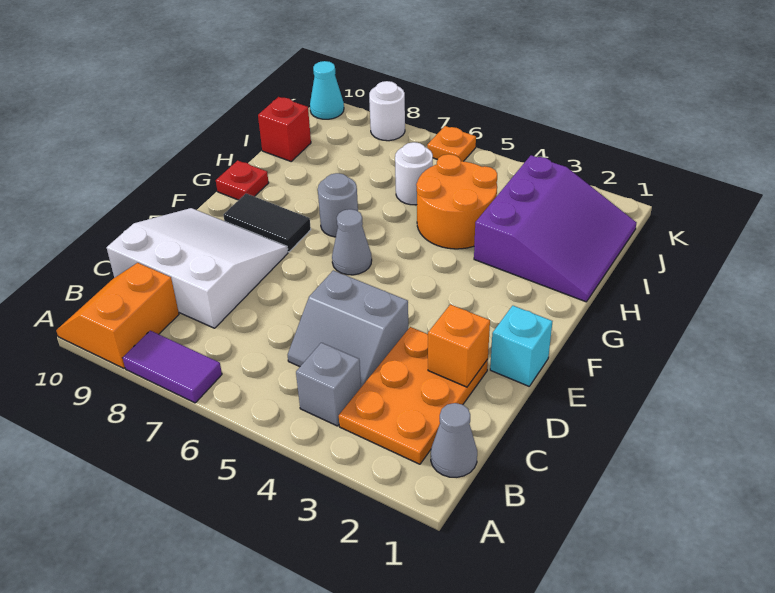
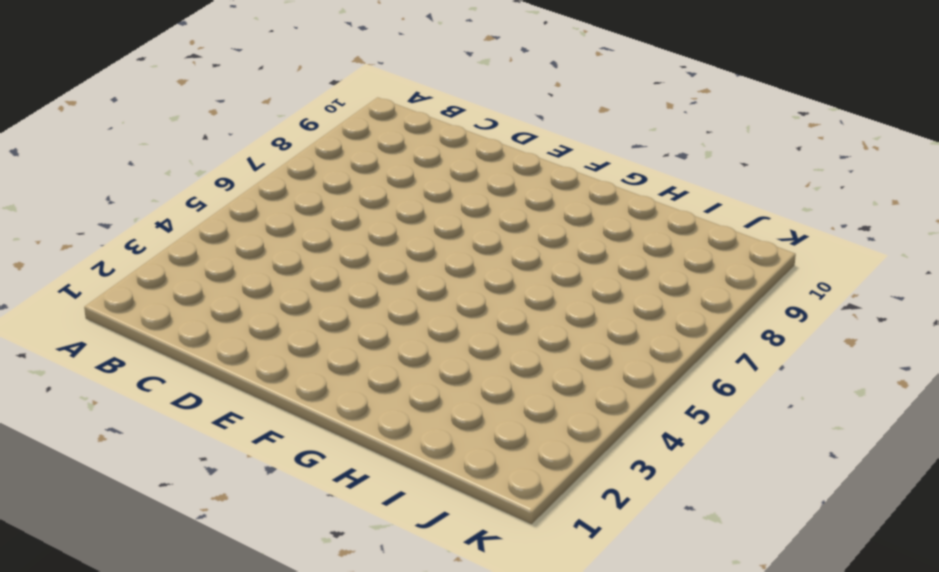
none -> purple tile A7:A8 level 1
none -> orange slope A9:B10 level 1 top 9
none -> grey cone B1 level 1

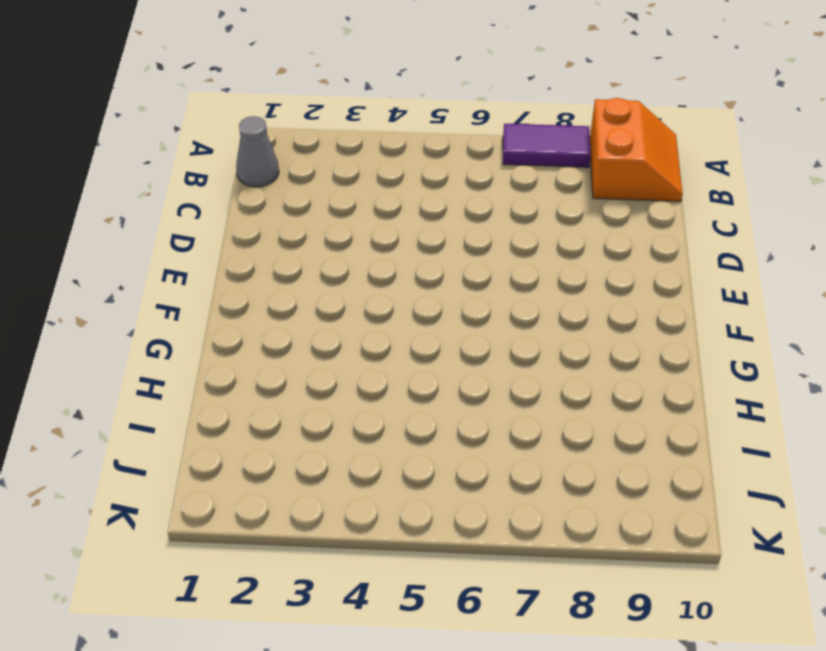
none -> orange plate B2:D3 level 1
none -> grey brick B4 level 1
none -> grey slope C4:D5 level 1 top D

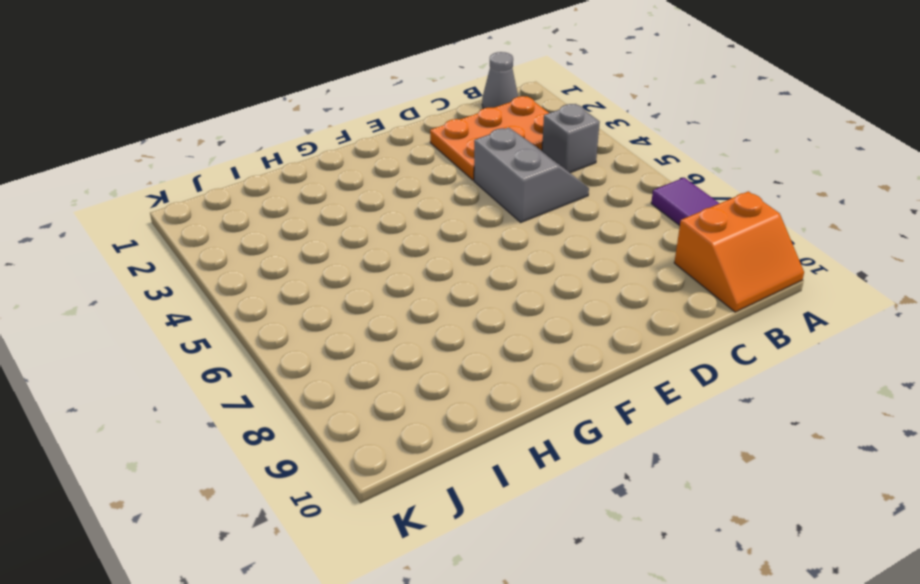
none -> white slope C8:E10 level 1 top C
none -> cyan brick E1 level 1
none -> grey cone F6 level 1

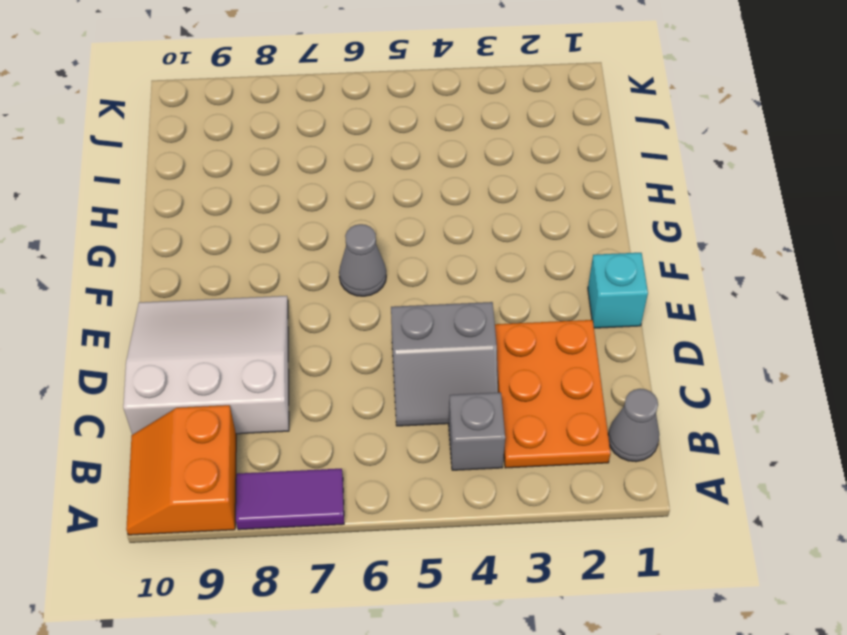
none -> black tile F8:F9 level 1
none -> grey round brick G7 level 1
none -> red plate G10 level 1

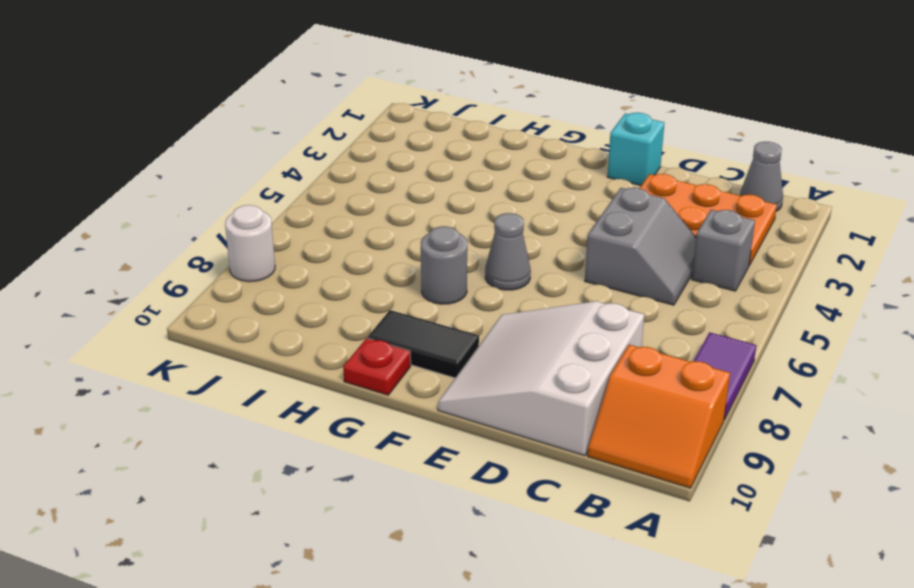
black tile F9:G9 level 1 -> black tile F8:F9 level 1
none -> purple slope H1:J3 level 1 top 3
none -> orange round brick H4:I5 level 1
none -> white round brick I6 level 1

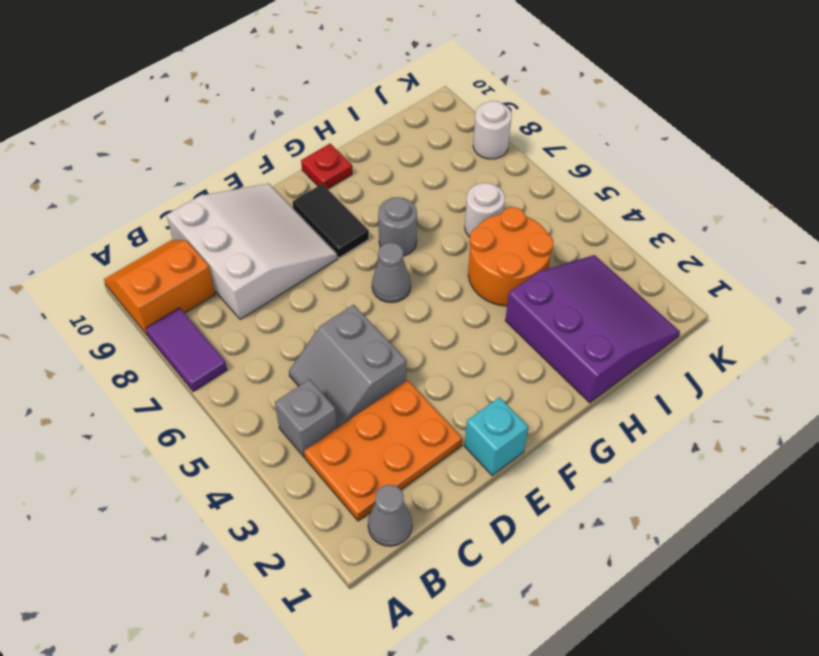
purple slope H1:J3 level 1 top H -> purple slope H1:J3 level 1 top 3
none -> red brick I10 level 1
none -> orange plate K6 level 1
none -> cyan cone K10 level 1

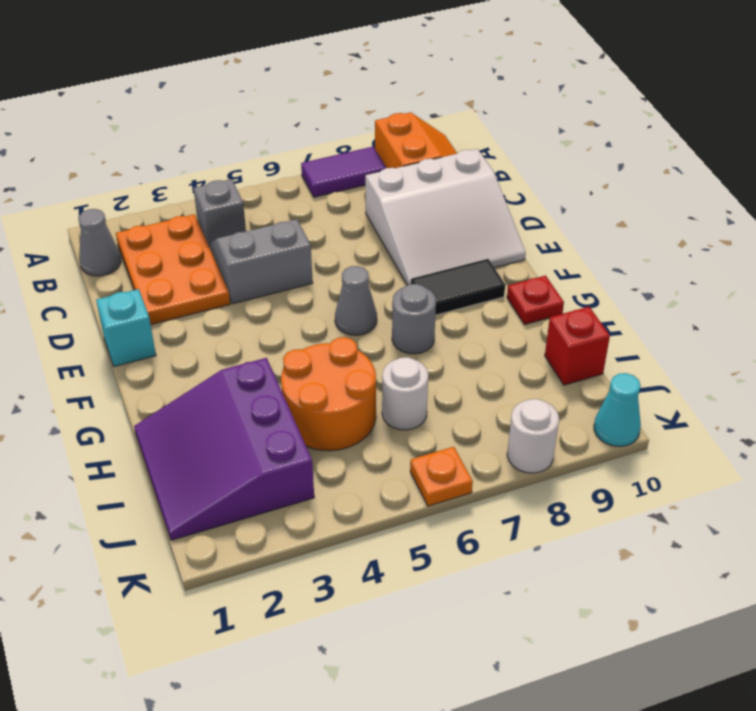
none -> orange brick D2 level 2

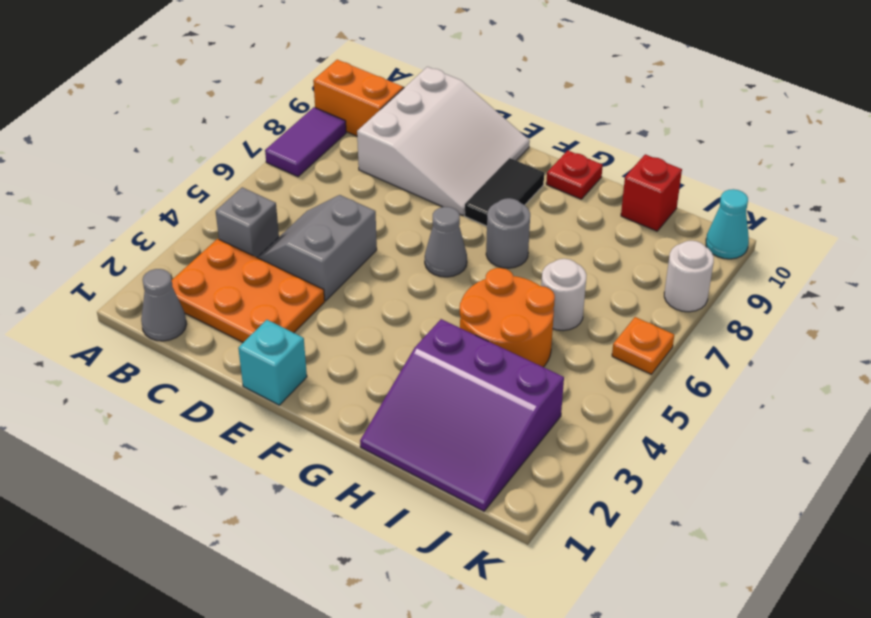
none -> orange brick D2 level 2

